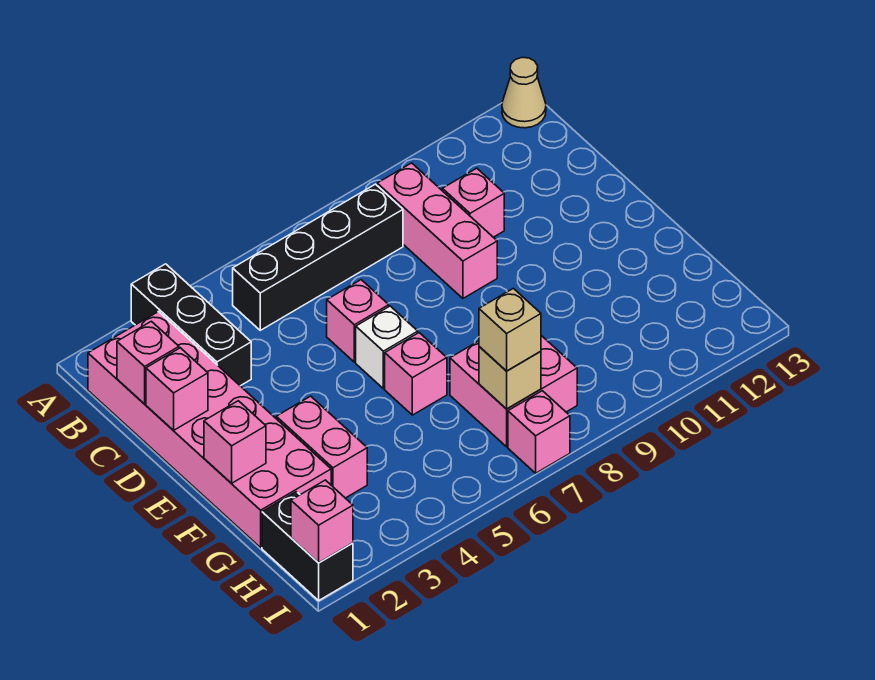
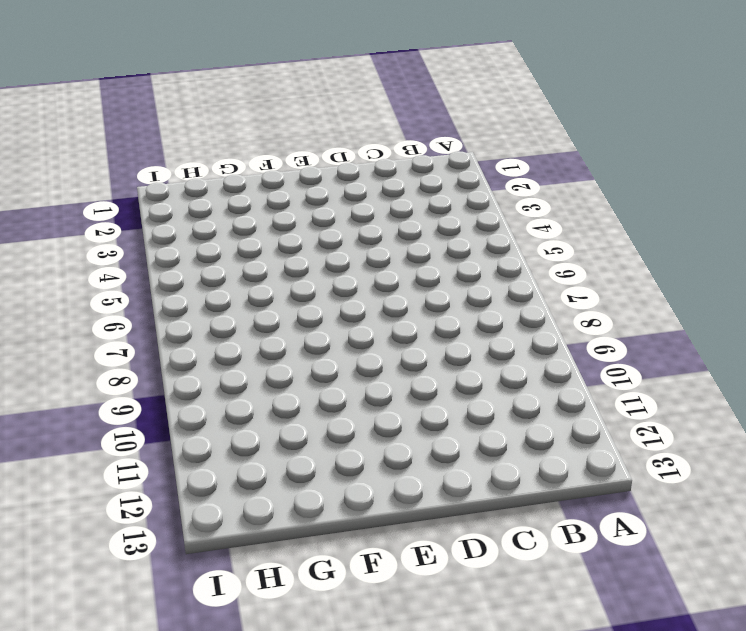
none -> black brick A3:C3 level 1
none -> tan cone A13 level 1
none -> pink brick B1:G2 level 1

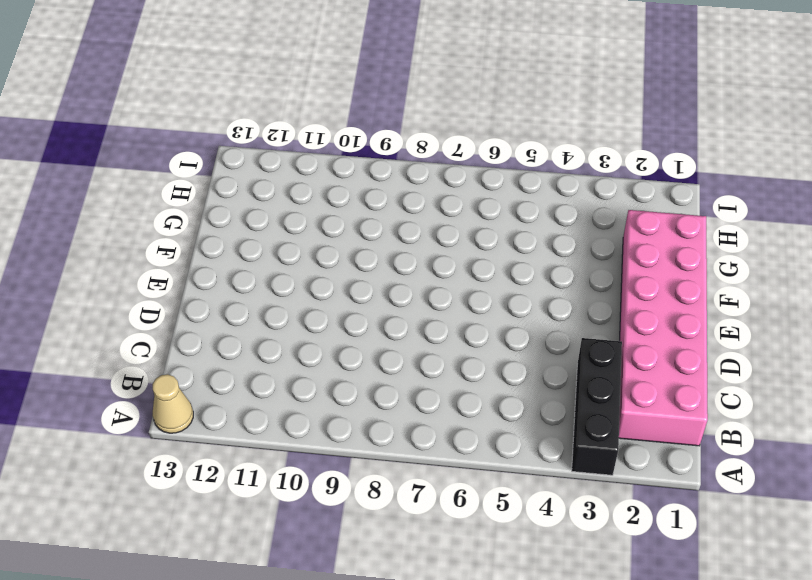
none -> black brick B5:B8 level 1
none -> pink brick B9:D9 level 1
none -> pink brick C10 level 1

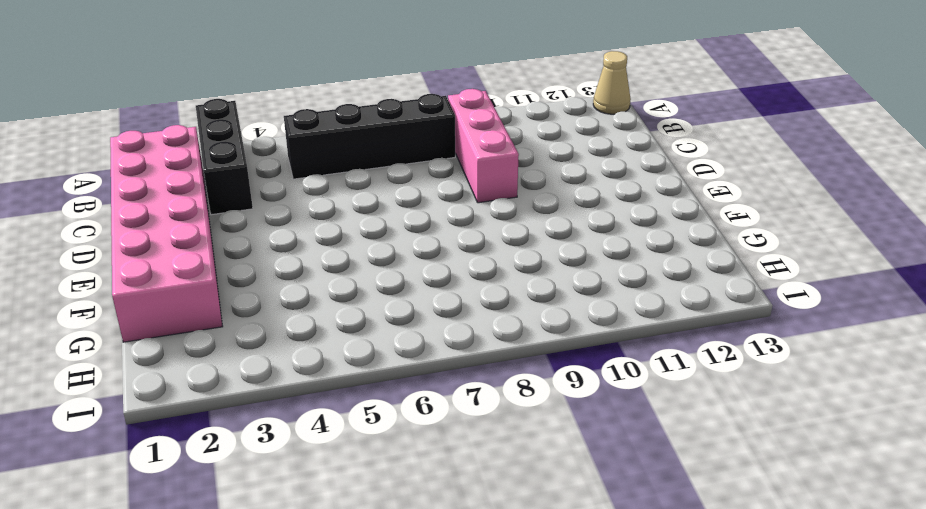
none -> pink brick C10 level 1
none -> pink brick D6 level 1
none -> white brick E6 level 1

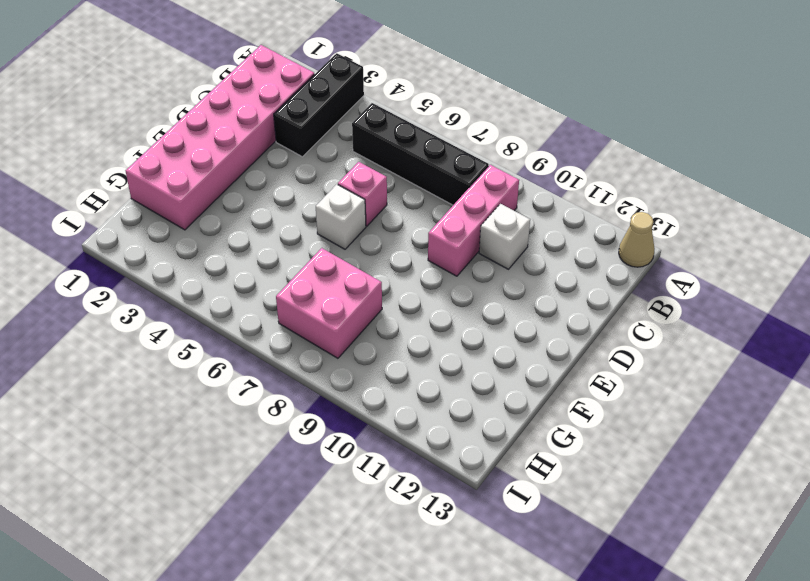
white brick C10 level 1 -> pink brick C10 level 1
none -> pink brick F3:G3 level 1
none -> pink brick F6 level 1
none -> black brick H1:I1 level 1

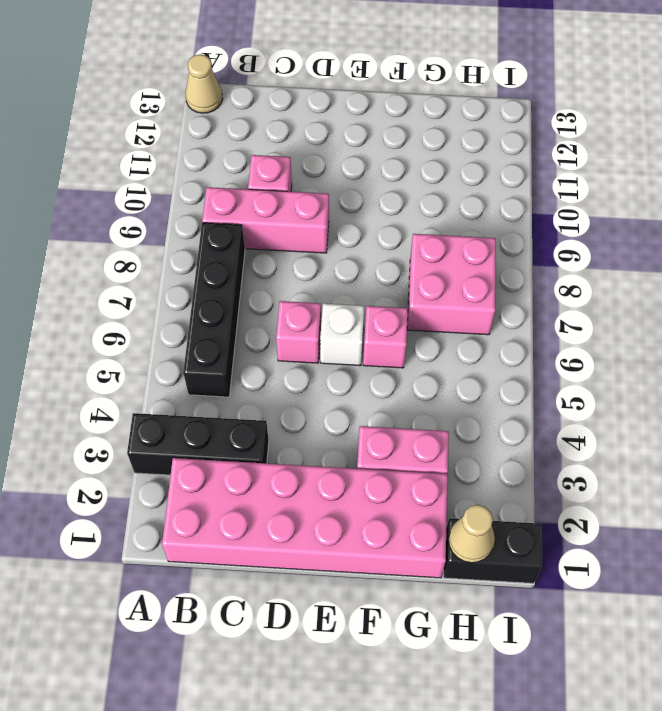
tan cone H1 level 2 -> none
none -> pink brick I7 level 1
none -> pink brick C1 level 2
none -> pink brick D1 level 2

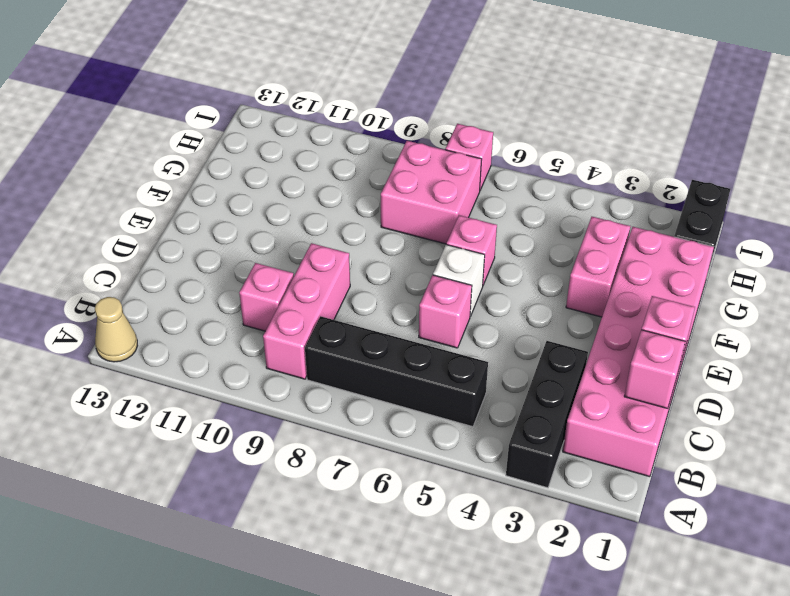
none -> pink brick F1 level 2
none -> tan brick H7 level 2
none -> pink brick I1 level 2

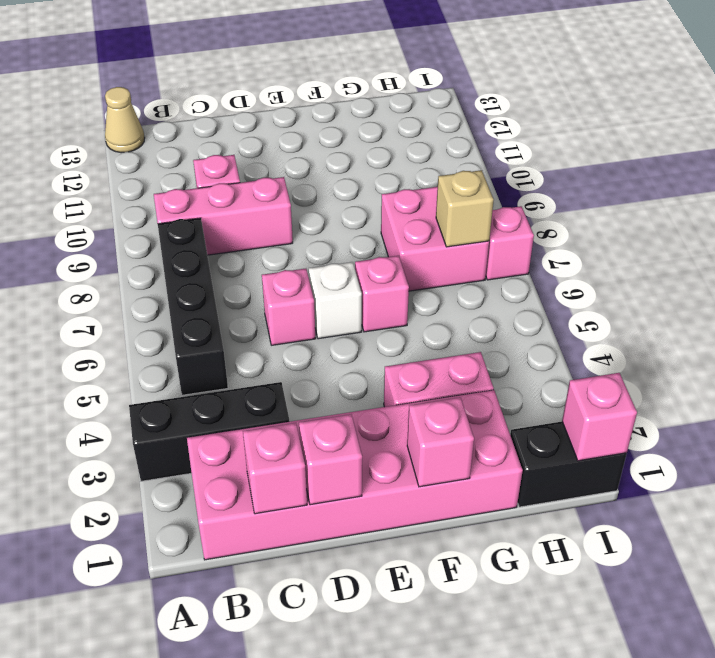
none -> tan brick H7 level 3

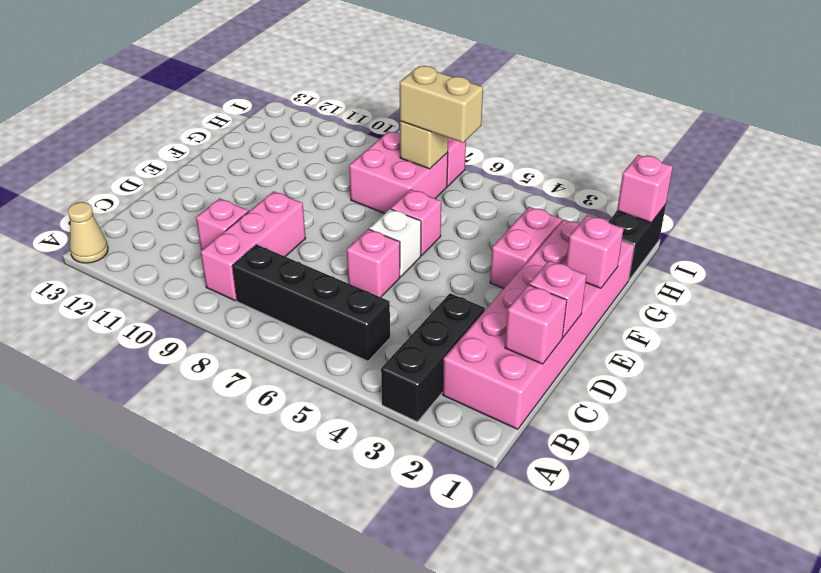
tan brick H6:H7 level 3 -> tan brick H7 level 3

